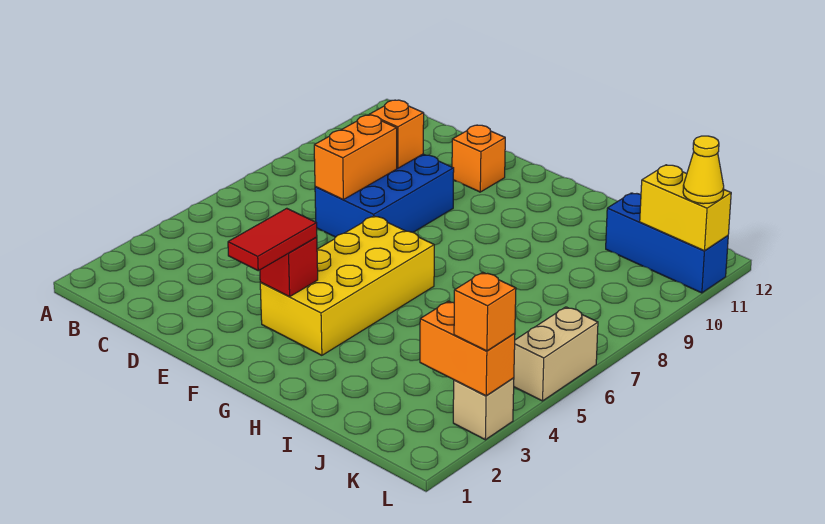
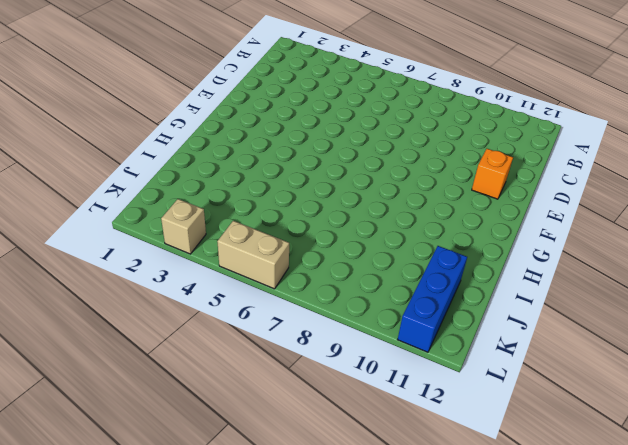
none -> blue brick D7:E9 level 1
none -> yellow brick F3:G6 level 1
none -> orange brick D7:D8 level 2

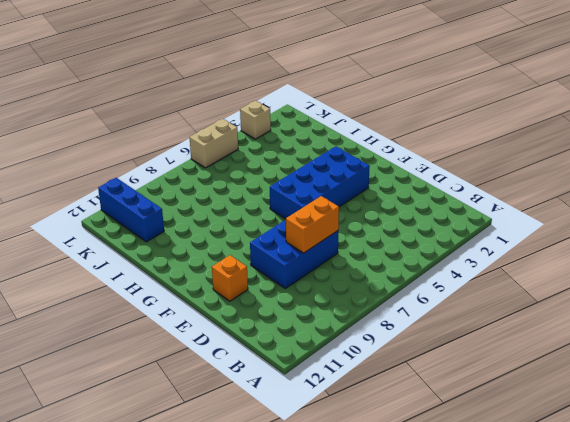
blue brick F3:G6 level 1 -> yellow brick F3:G6 level 1
none -> orange brick D9 level 2
none -> red brick F3 level 2
none -> orange brick K3:L3 level 2

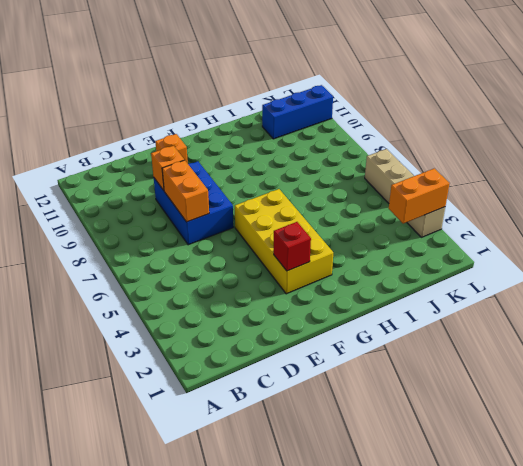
none -> yellow brick K11:L11 level 2
none -> red tile F2:F3 level 3
none -> orange brick L3 level 3

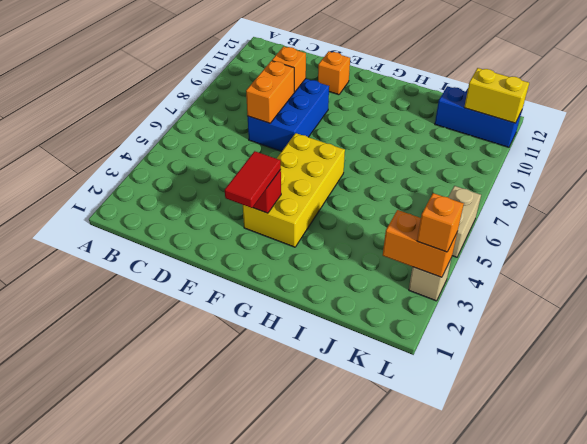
none -> yellow cone L11 level 3

